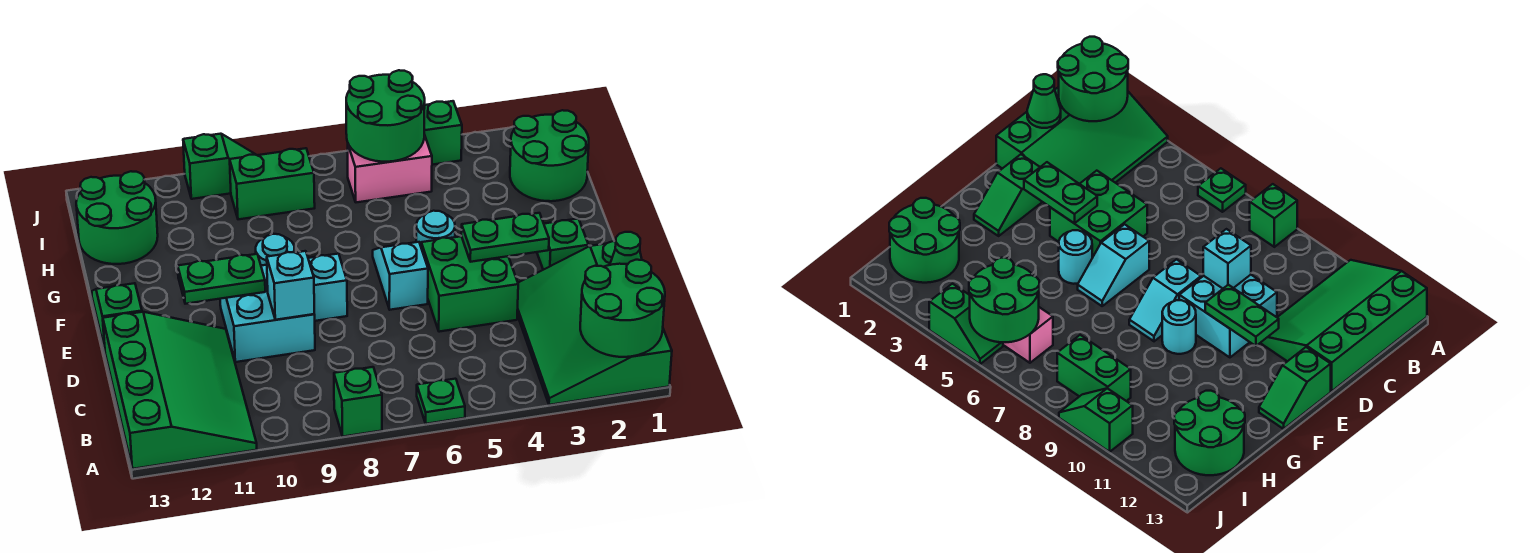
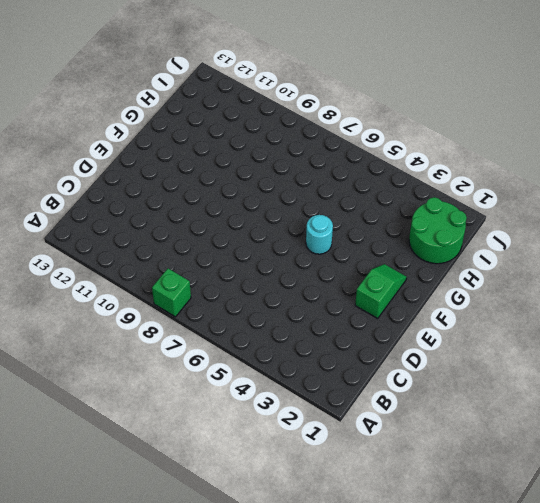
none -> green slope A1:D3 level 1 top 1
none -> green plate A6 level 1
none -> green slope A11:D13 level 1 top 13

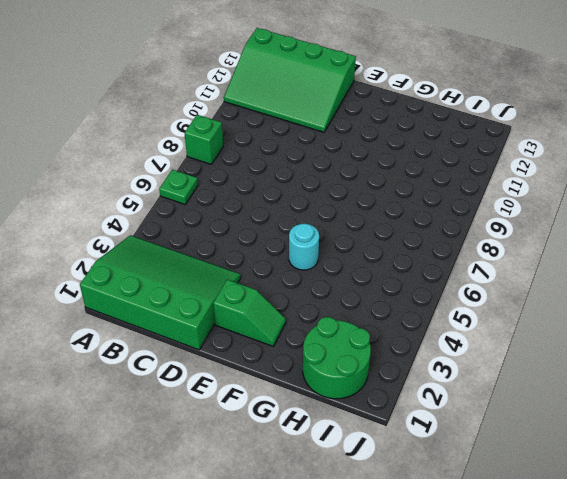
none -> green brick D4:E5 level 1
none -> cyan brick D9:E10 level 1
none -> cyan slope E6:F6 level 1 top E

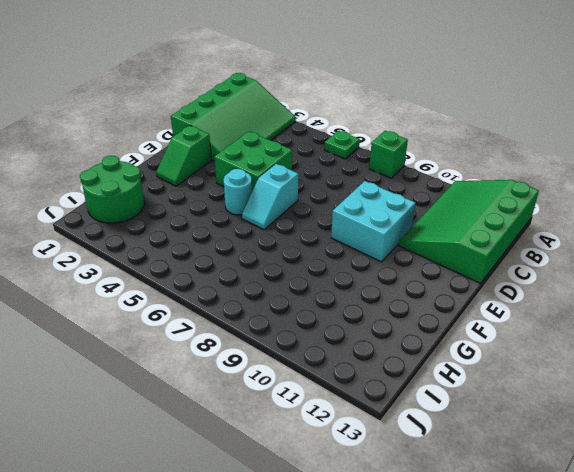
none -> cyan slope E8:F8 level 1 top E
none -> green slope E13:F13 level 1 top E
none -> cyan round brick F9 level 1

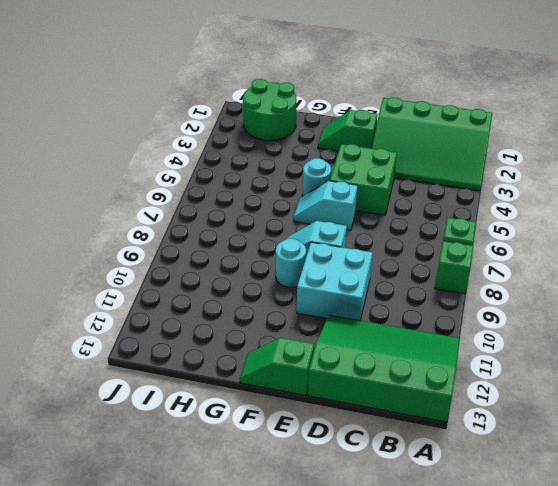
none -> green round brick H12:I13 level 1
none -> pink brick I5:I6 level 1
none -> green brick I8:I9 level 1

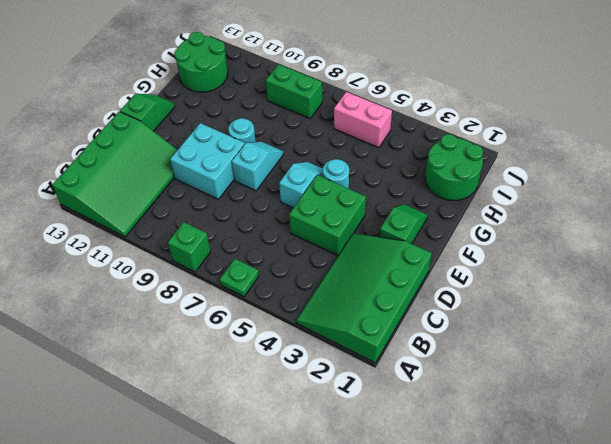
none -> green slope J4:J5 level 1 top 4
none -> green slope J9:J10 level 1 top 10
none -> green round brick A1:B2 level 2

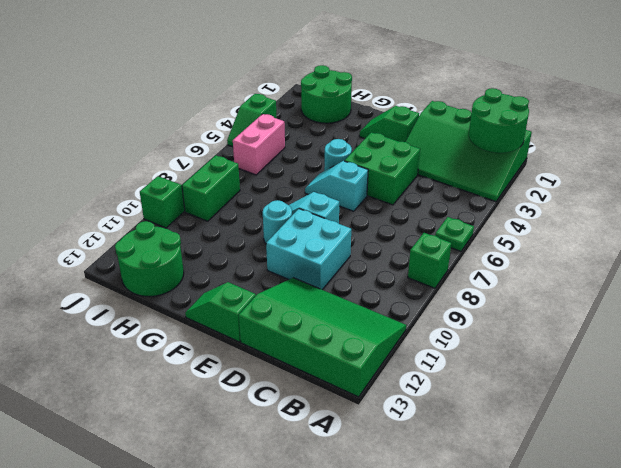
none -> green cone C1 level 2
none -> cyan brick D9 level 2
none -> green plate E3:E4 level 2

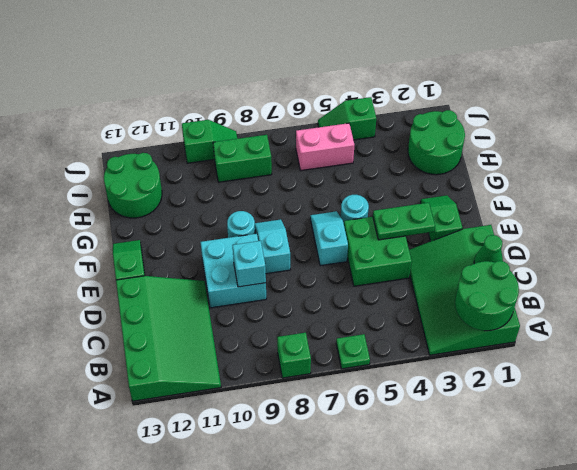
none -> green plate E10:E11 level 2
none -> green round brick I5:J6 level 2

